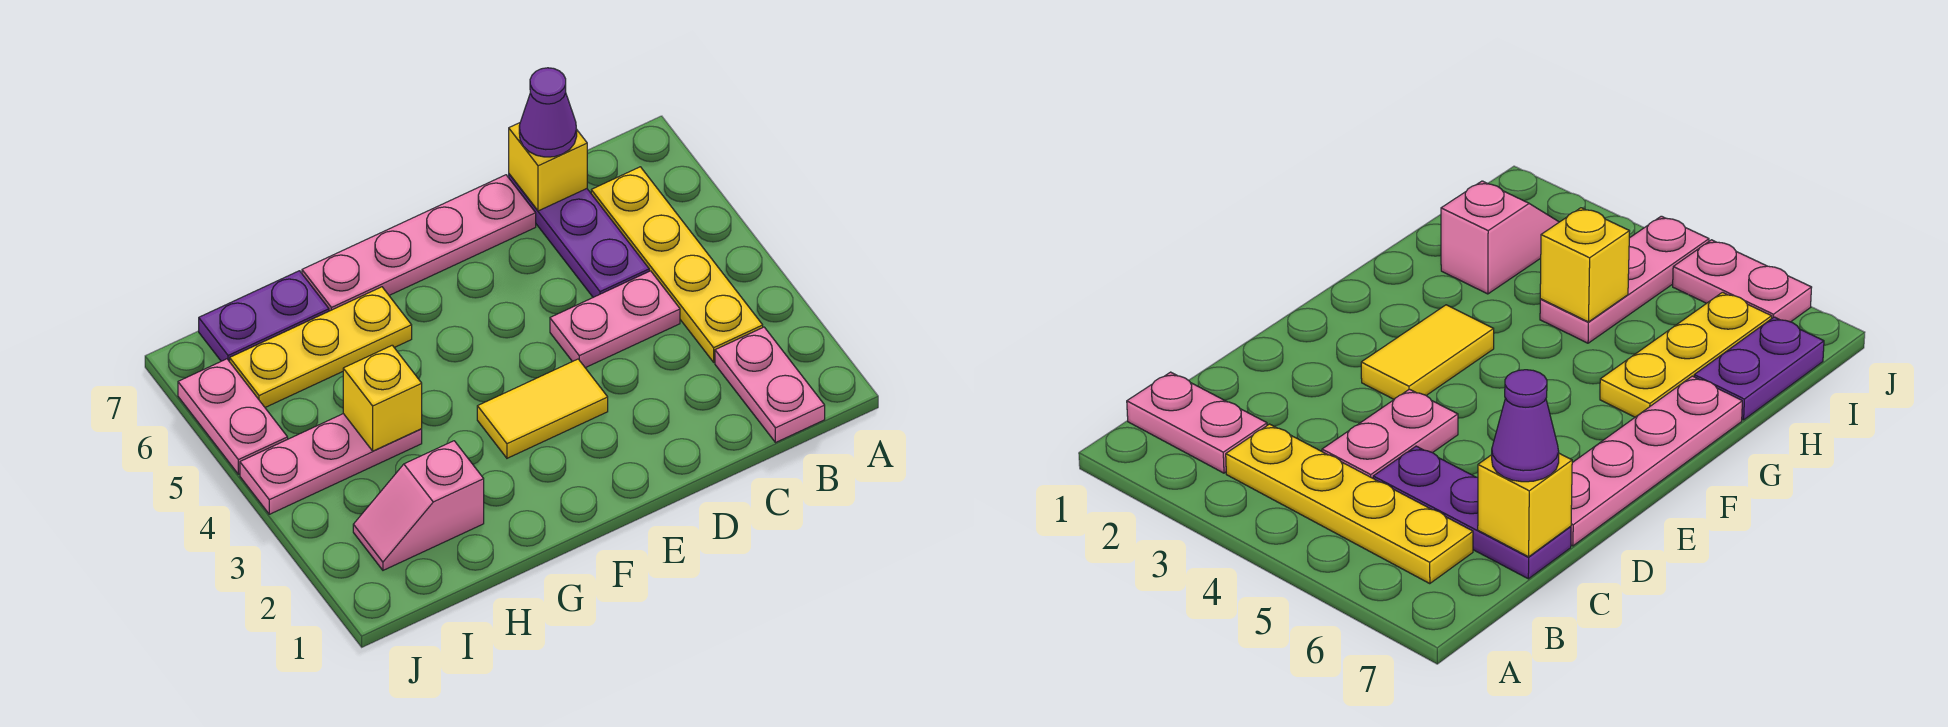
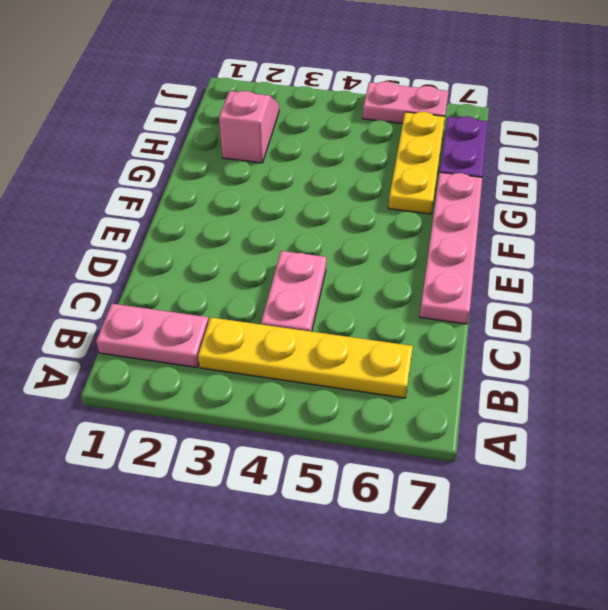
none -> purple plate C5:C7 level 1
none -> yellow tile E3:F3 level 1
none -> pink plate H4:J4 level 1

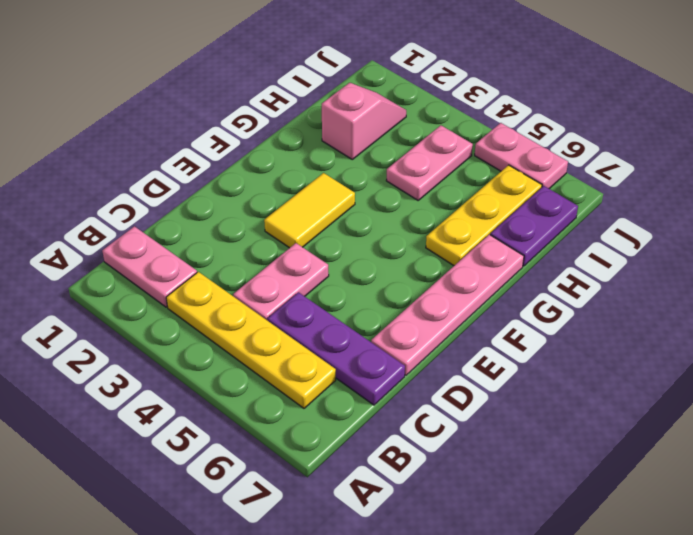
pink plate H4:I4 level 1 -> pink plate H4:J4 level 1
none -> yellow brick C7 level 2
none -> yellow brick H4 level 2
none -> purple cone C7 level 3

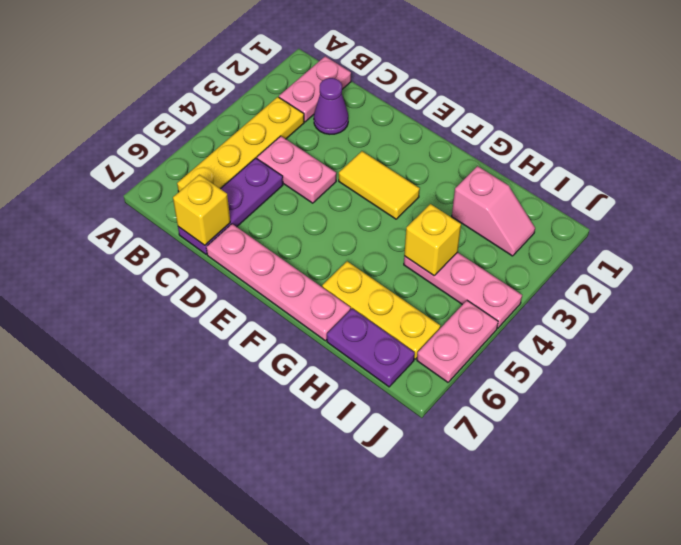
purple cone C2 level 1 -> purple cone C7 level 3

